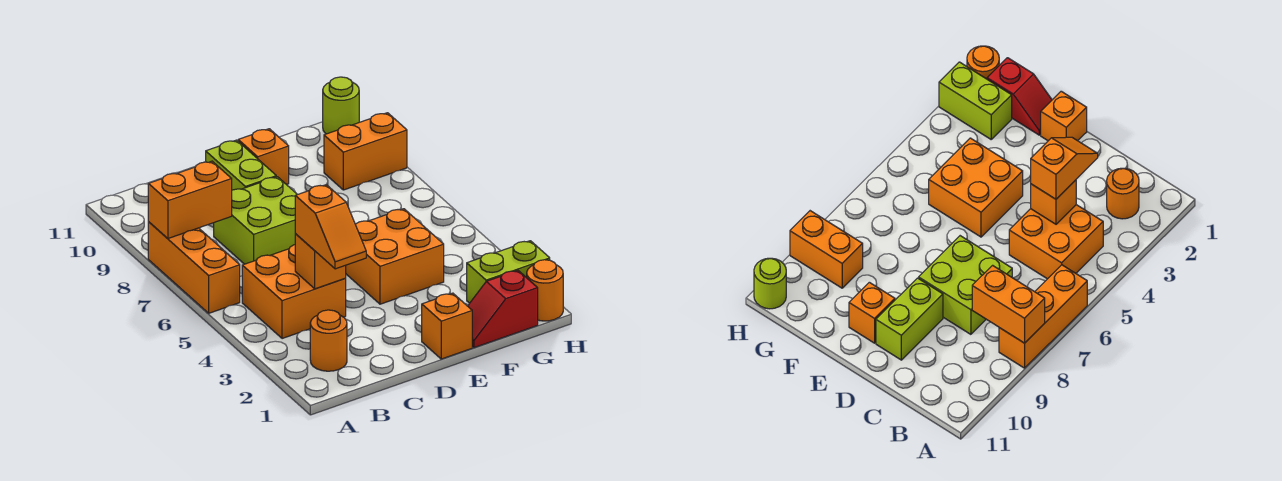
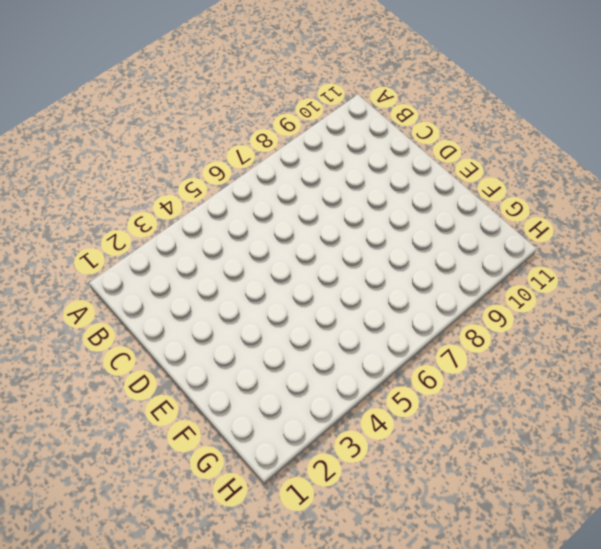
none -> orange brick A6:A8 level 1
none -> orange round brick B2 level 1
none -> orange brick B4:C5 level 1

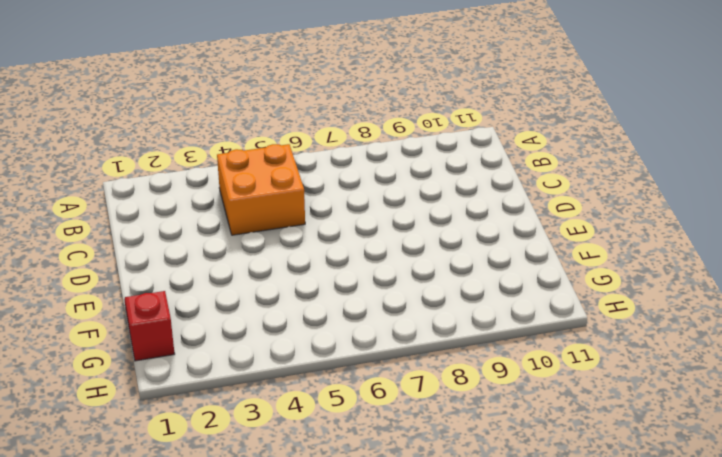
none -> orange brick A6:A8 level 1
none -> orange round brick B2 level 1
none -> lime brick C7:D8 level 1

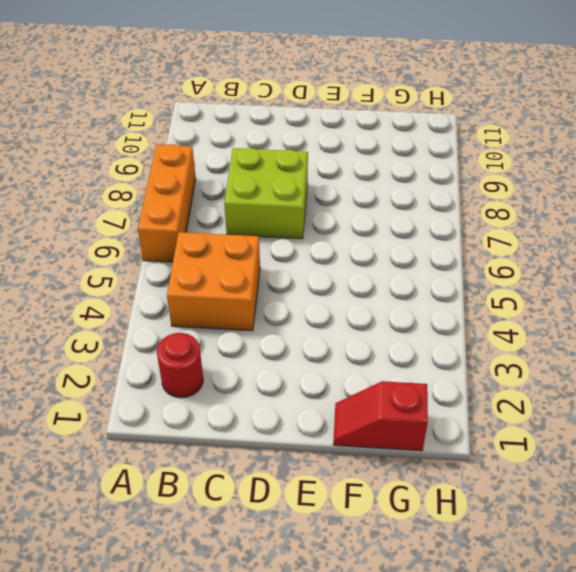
red round brick B2 level 1 -> orange round brick B2 level 1
none -> lime brick D9:D10 level 1
none -> orange brick E1 level 1
none -> orange brick E4:F5 level 1

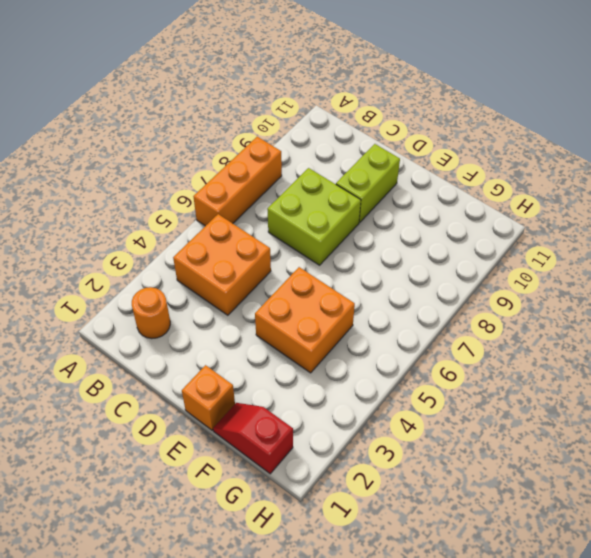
none -> orange brick E10 level 1
none -> lime brick G2:H2 level 1
none -> orange brick G9:H9 level 1

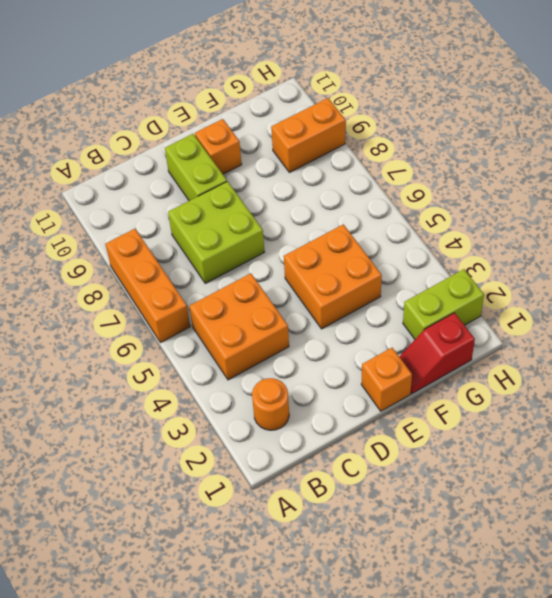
none -> orange round brick H1 level 1
none -> lime round brick H11 level 1
none -> orange brick A8:B8 level 2

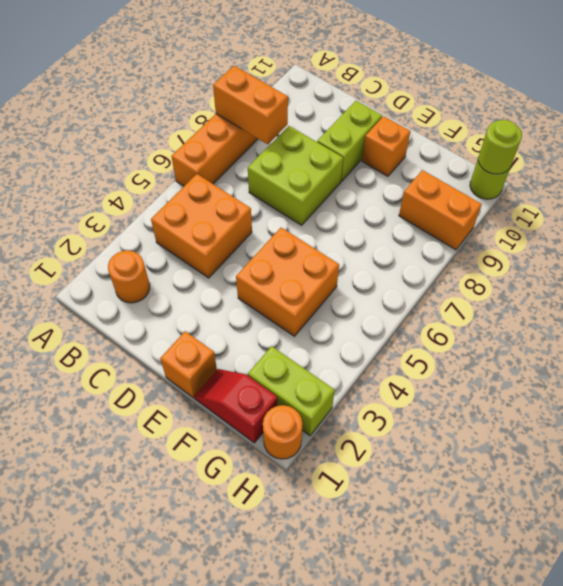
lime round brick H11 level 2 -> none
none -> orange brick C4 level 2
none -> orange slope C3:C4 level 3 top 4

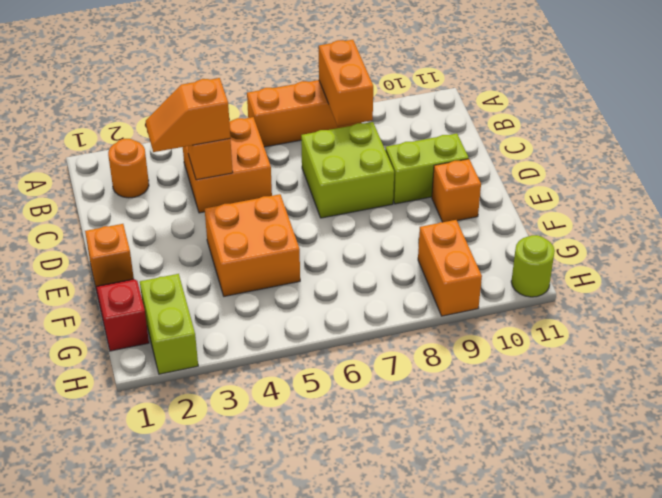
none -> orange round brick H1 level 1

